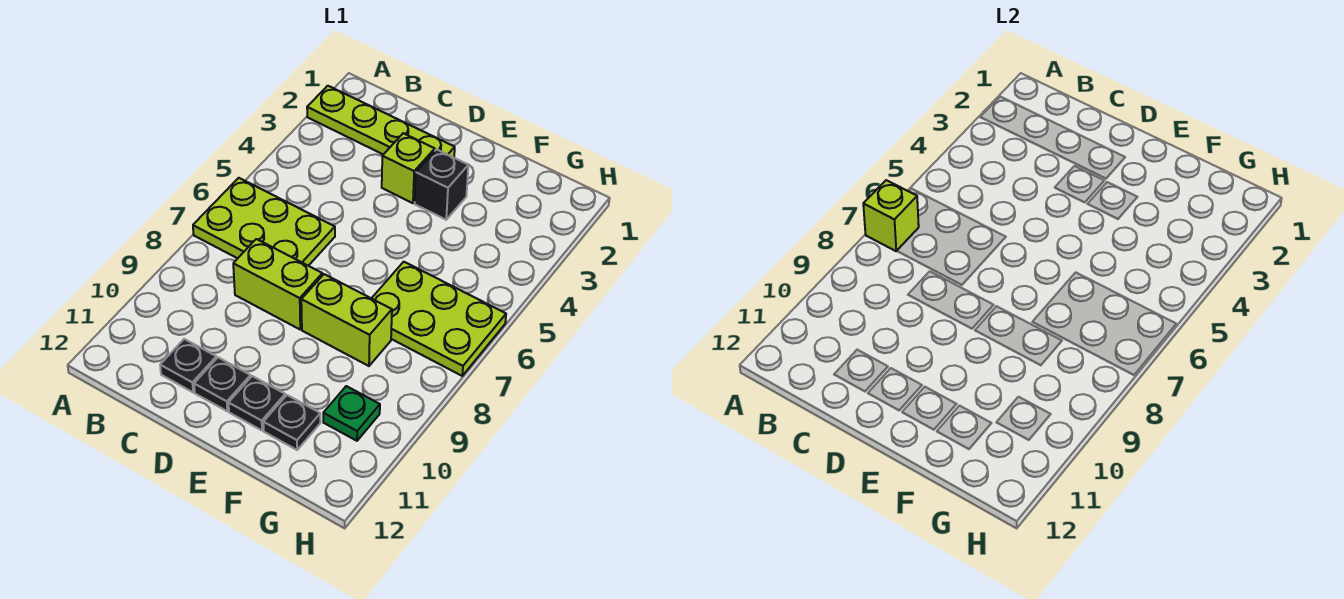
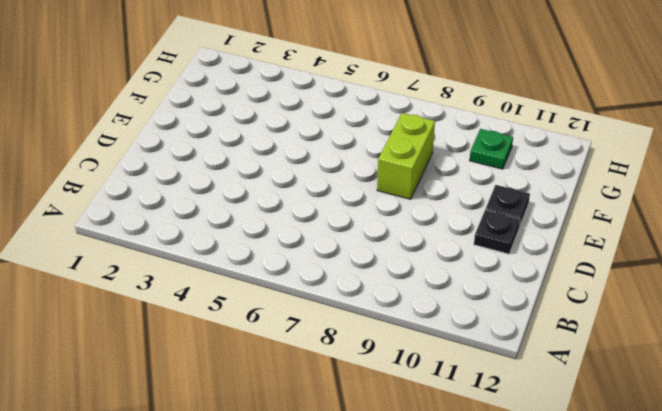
none -> lime plate A2:D2 level 1
none -> lime plate A6:C7 level 1
none -> lime brick C8:D8 level 1

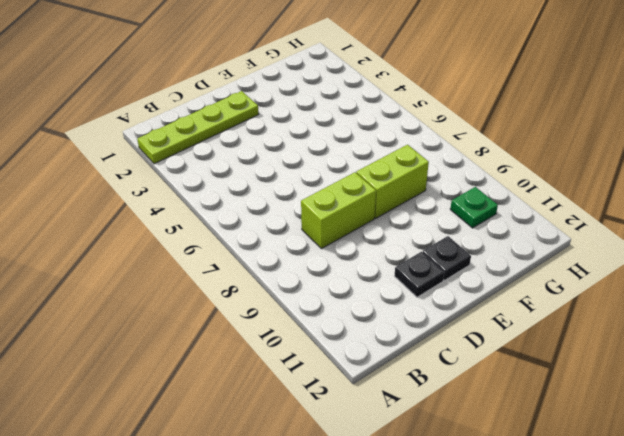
none -> lime plate A6:C7 level 1
none -> black plate C11 level 1
none -> lime brick D3 level 1

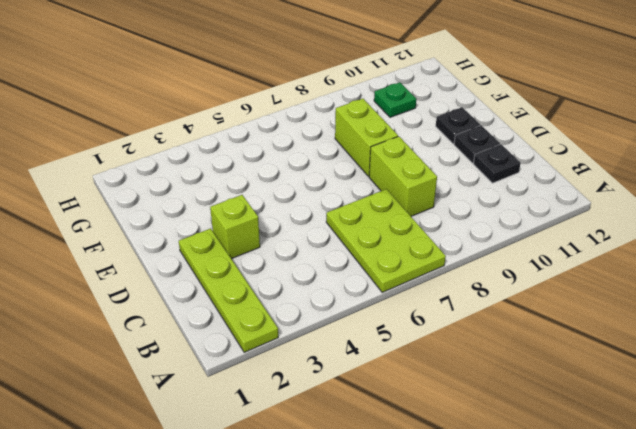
none -> black brick E3 level 1
none -> lime plate F6:H7 level 1
none -> black plate F11 level 1

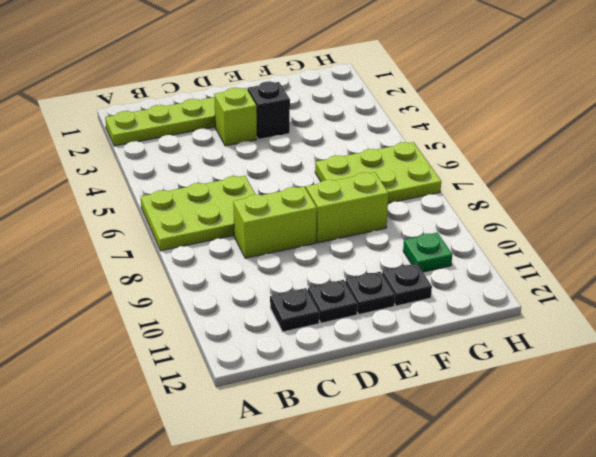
none -> lime brick A7 level 2

